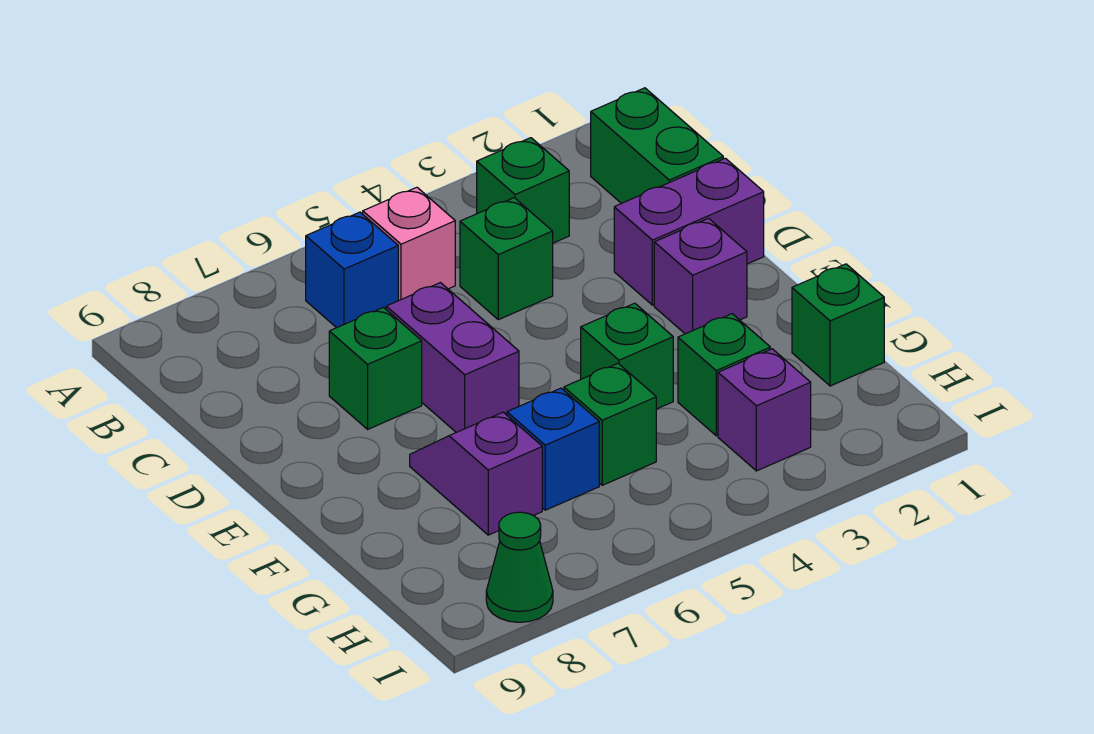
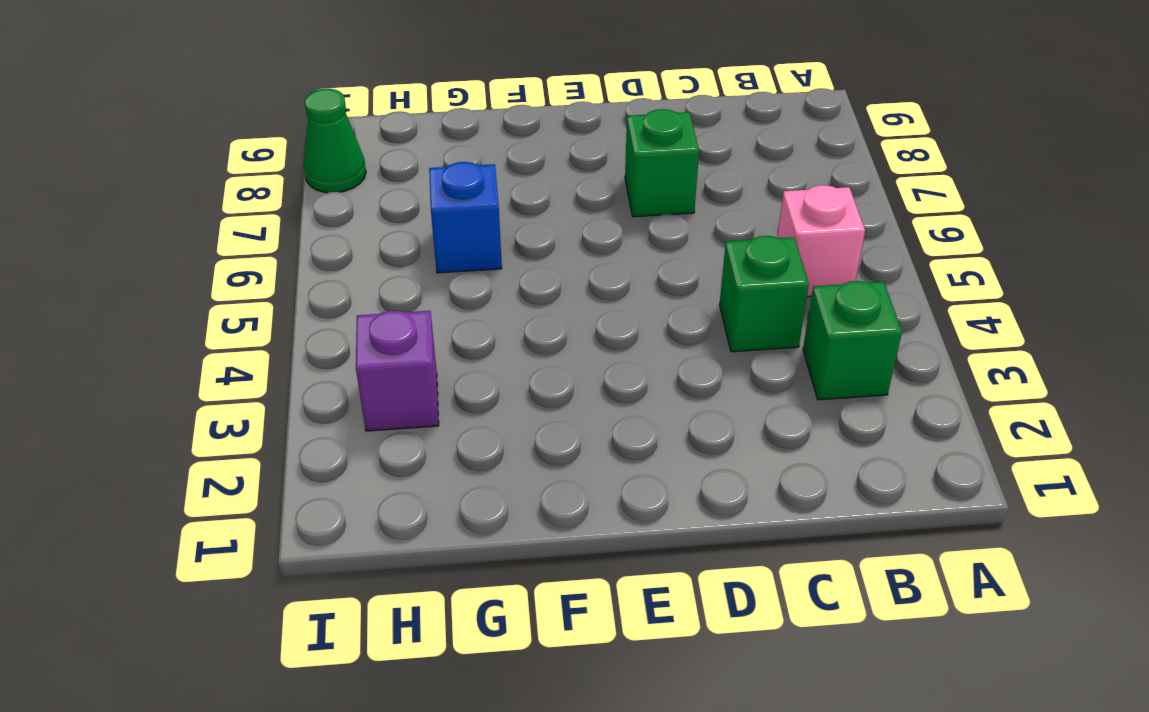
none -> green brick B1:C1 level 1
none -> blue brick B6 level 1
none -> purple brick D1:D2 level 1

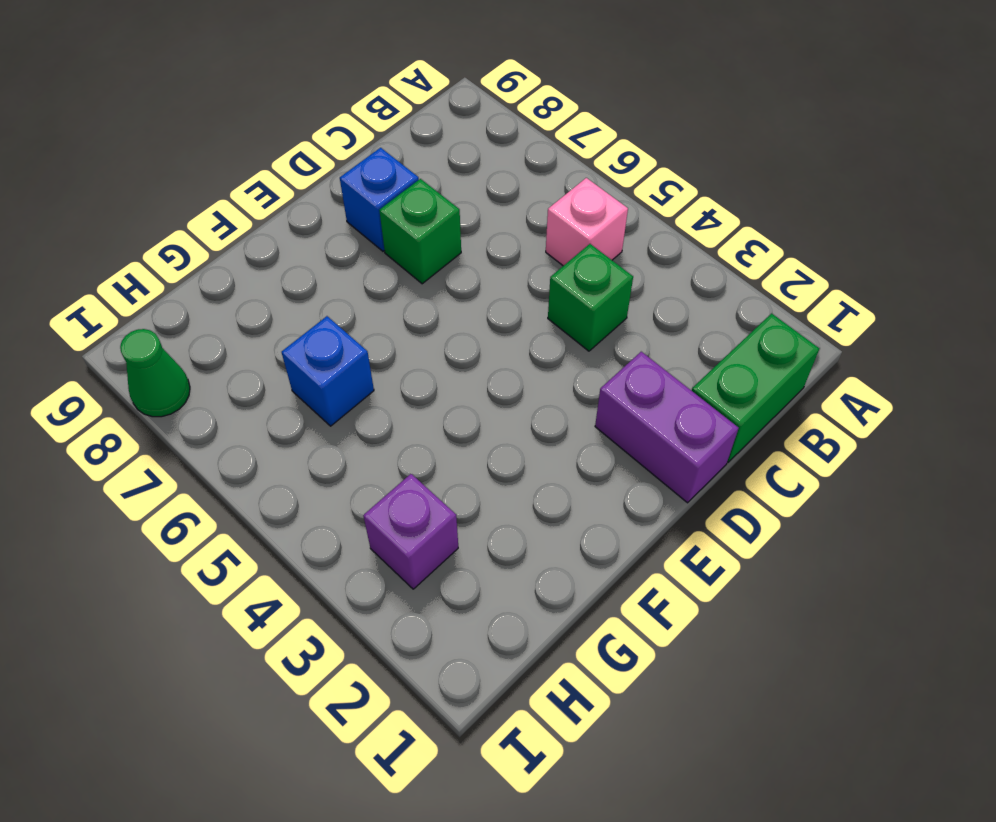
blue brick D8 level 1 -> blue brick B6 level 1
none -> green brick B3 level 1
none -> purple brick D6:E6 level 1
none -> purple brick E2 level 1

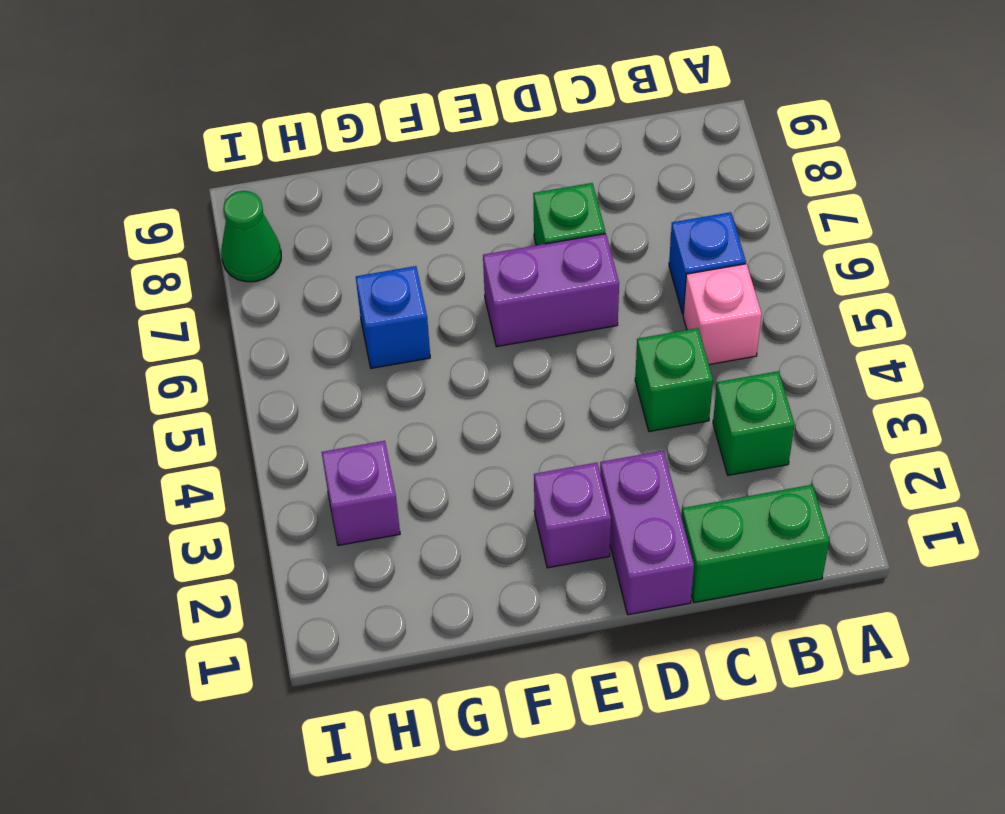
none -> green brick F4 level 1
none -> purple slope F7:G7 level 1 top G
none -> green brick G1 level 1

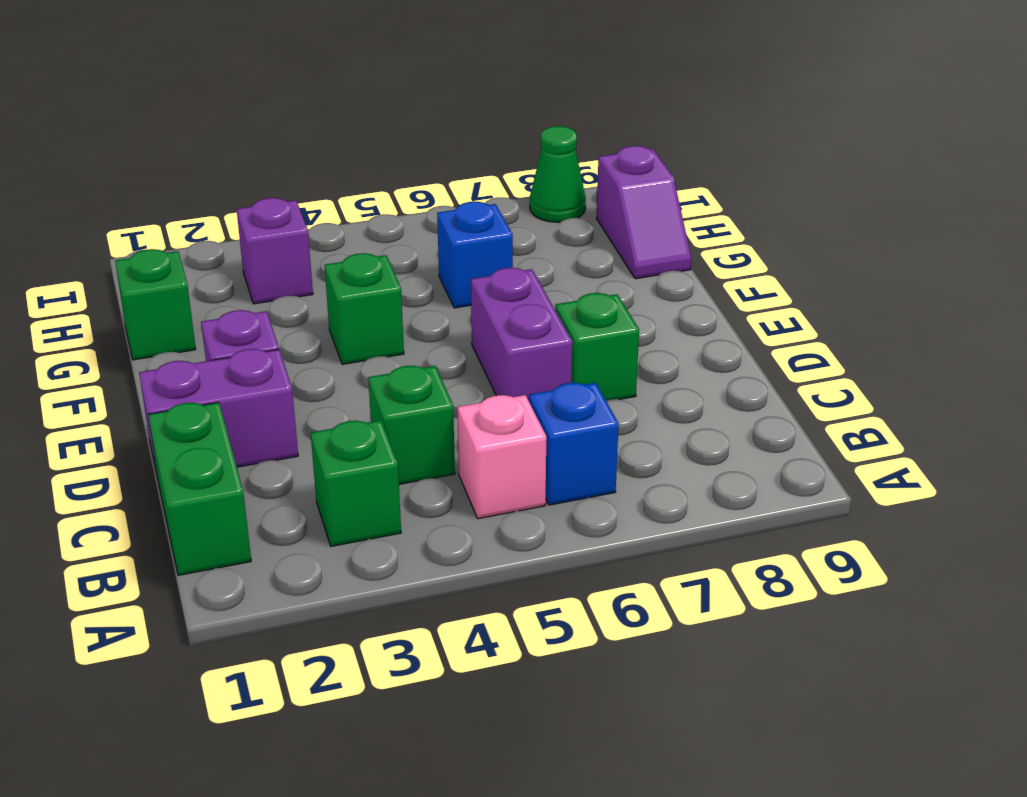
purple slope G9:H9 level 1 top H -> purple slope F7:G7 level 1 top G
none -> green brick G3 level 1
none -> green brick G5 level 1

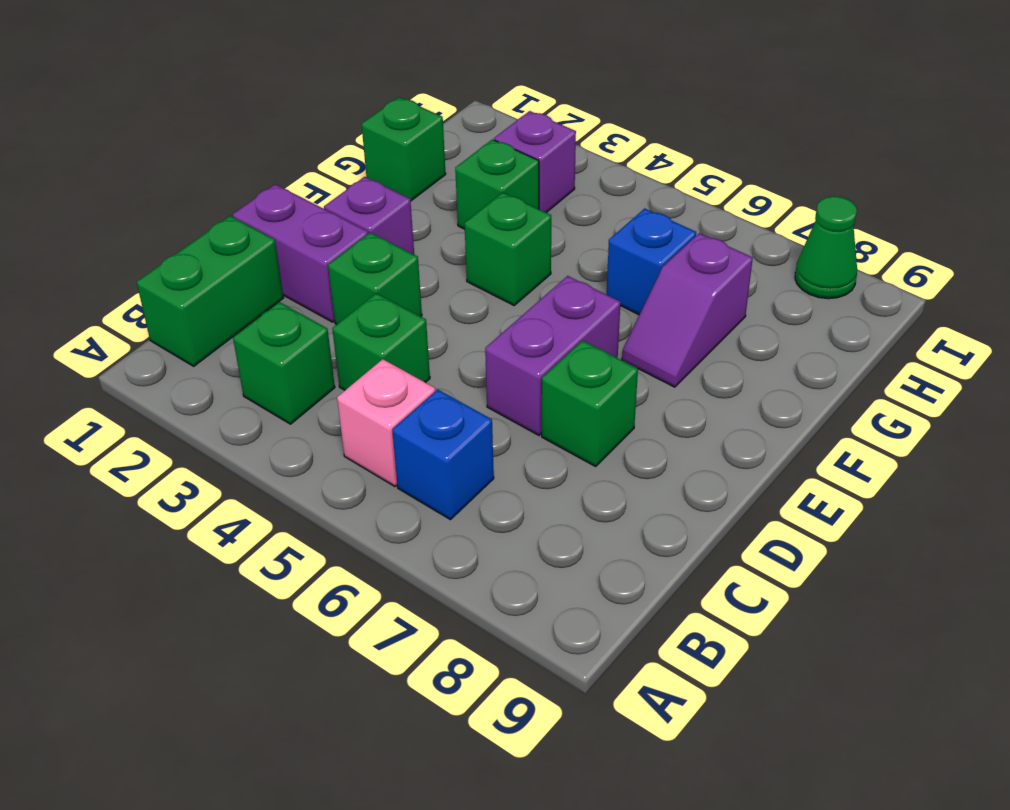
green brick D3 level 1 -> green brick G5 level 1

